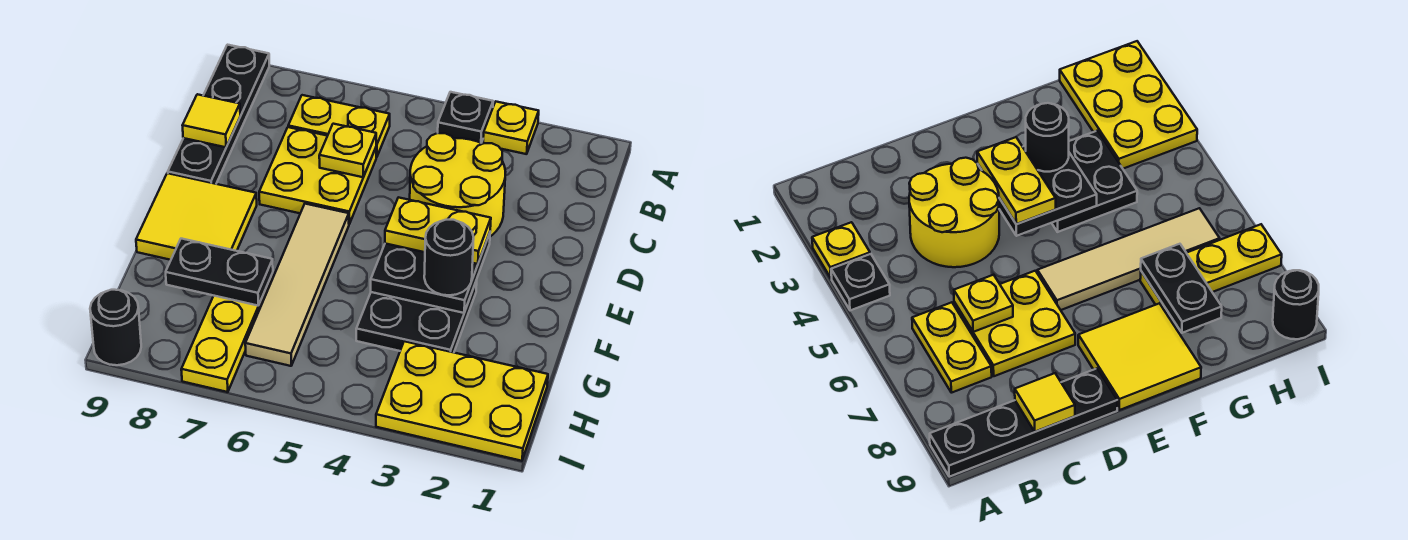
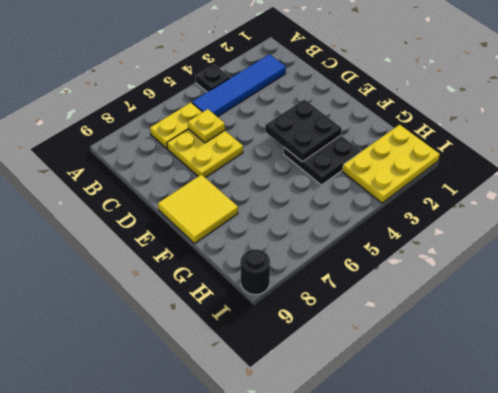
blue tile B2:B5 level 1 -> none
none -> yellow plate A3 level 1
none -> black plate A9:D9 level 1
none -> yellow round brick C3:D4 level 1

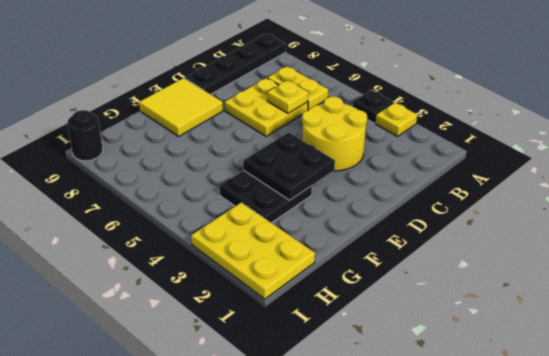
none -> tan tile E6:H6 level 1
none -> yellow plate G7:I7 level 1
none -> yellow tile C9 level 2

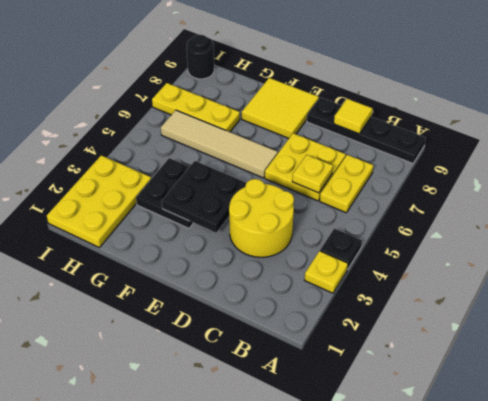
none -> black plate G7:G8 level 2
none -> yellow plate E3:E4 level 3
none -> black round brick F3 level 3

